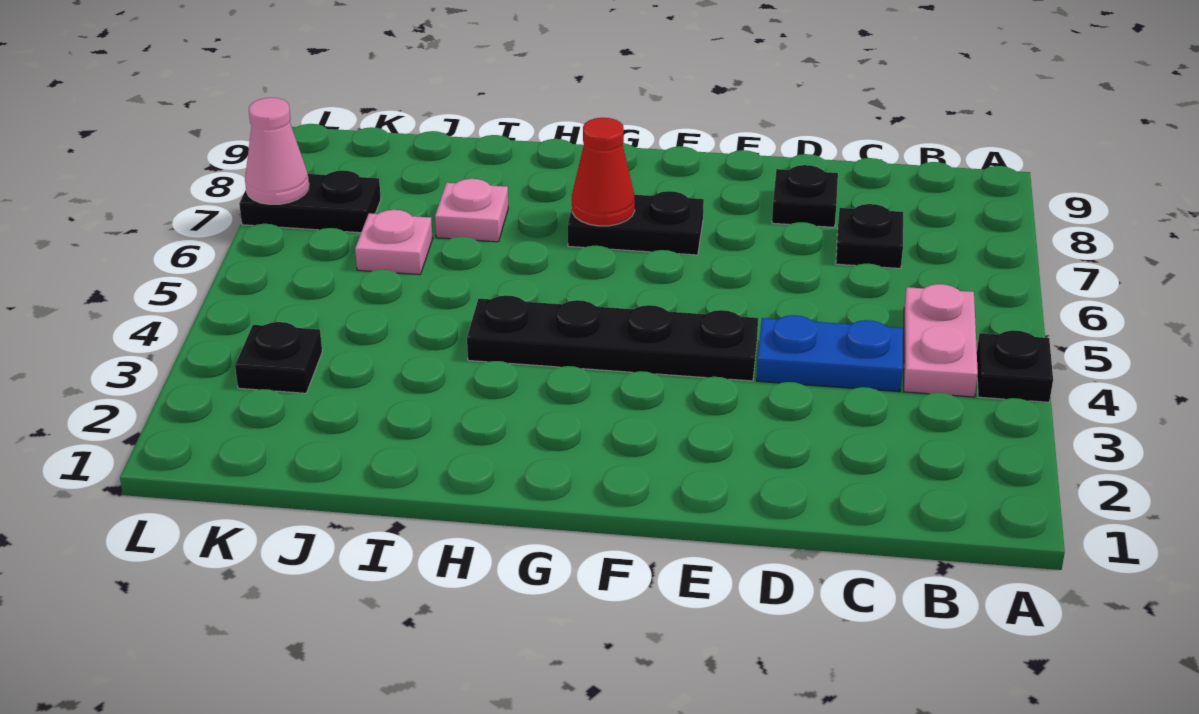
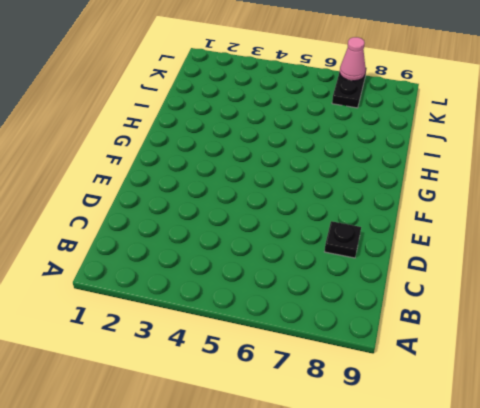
none -> black plate A4 level 1
none -> pink plate B4:B5 level 1
none -> blue plate C4:D4 level 1

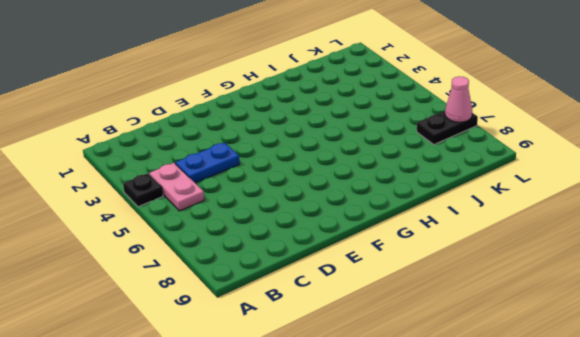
none -> black plate C7 level 1
none -> black plate D8 level 1
none -> black plate E4:H4 level 1

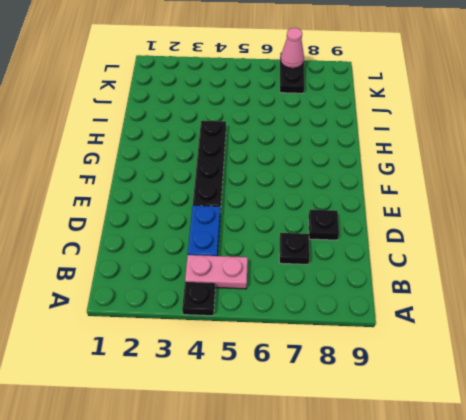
none -> black plate F7:G7 level 1
none -> pink plate I7 level 1
none -> pink plate J6 level 1

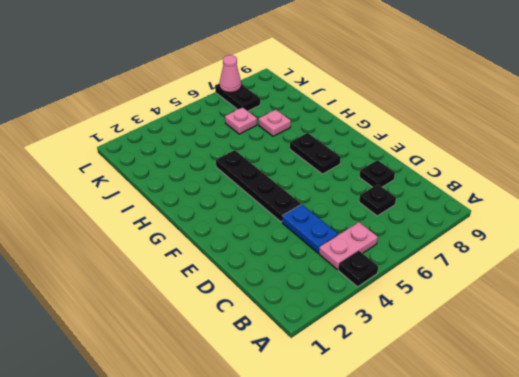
none -> black plate K3 level 1
none -> red cone G7 level 2

